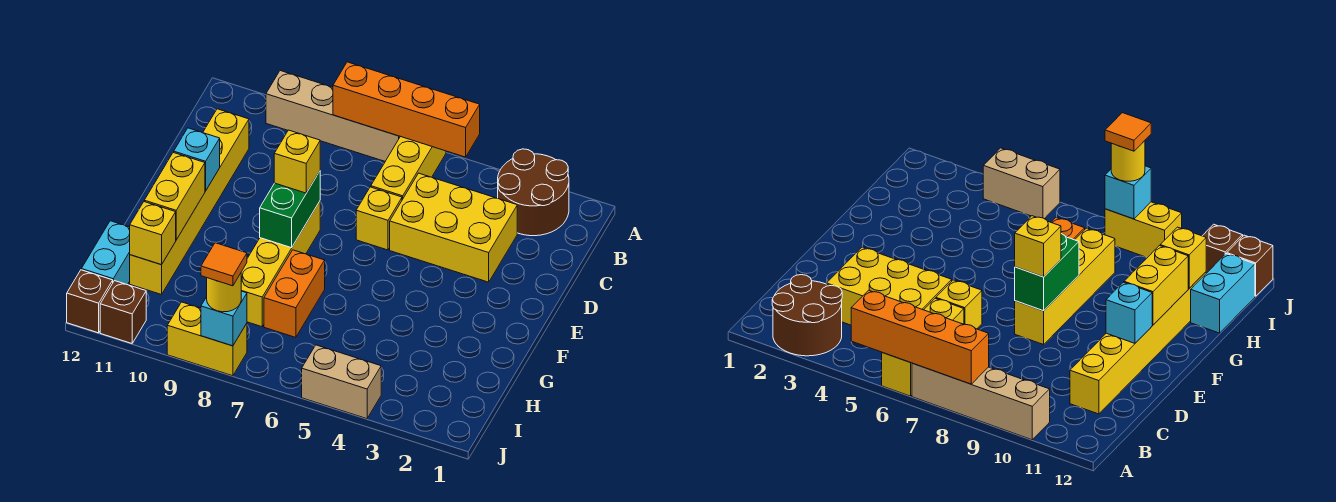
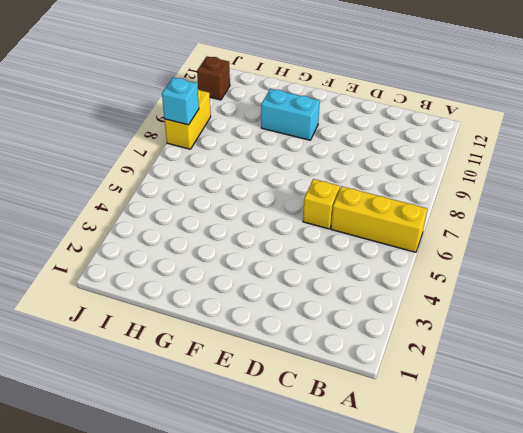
cyan brick F10:G10 level 1 -> cyan brick H12:I12 level 1
none -> brown round brick A2:B3 level 1
none -> tan brick A7:A10 level 1
none -> yellow brick C3:D5 level 1

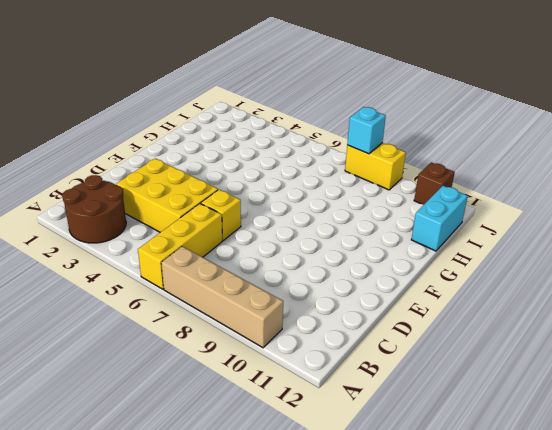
none -> yellow brick C11:H11 level 1
none -> yellow brick E8:H8 level 1
none -> orange brick G7:H7 level 1

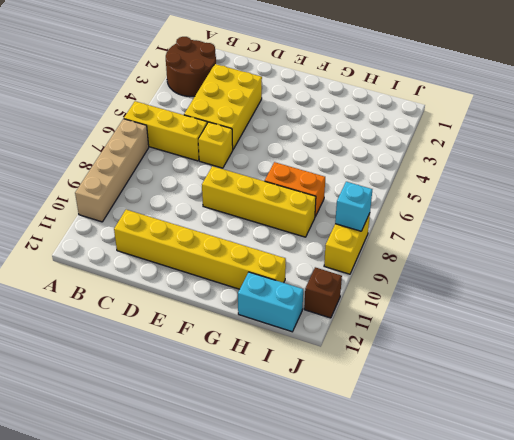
none -> tan brick J4:J5 level 1
none -> brown brick J12 level 1
none -> orange brick A5:A8 level 2

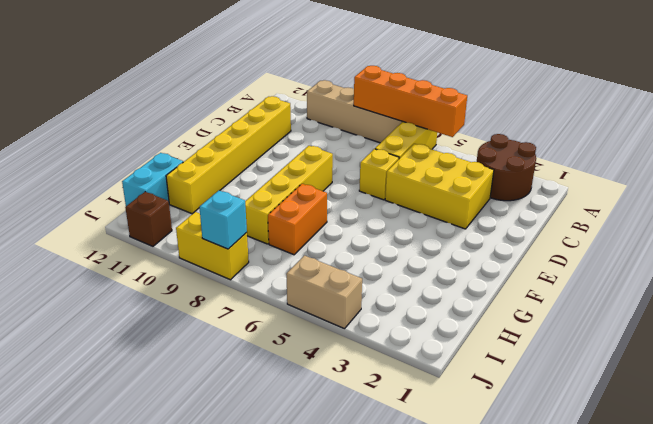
none -> brown brick J12 level 1
none -> green brick E8:F8 level 2
none -> cyan brick E11 level 2

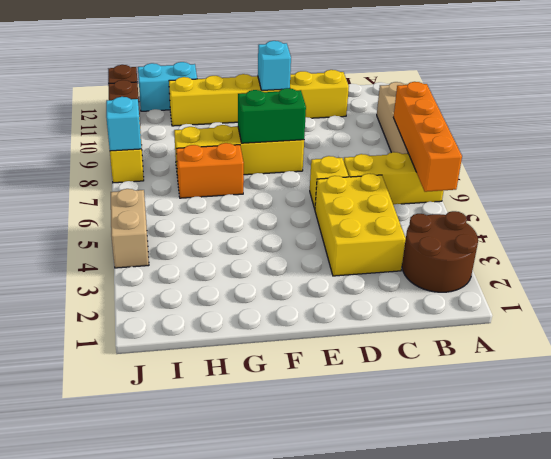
none -> yellow brick F11:G11 level 2
none -> yellow brick H11 level 2
none -> yellow brick E8 level 3

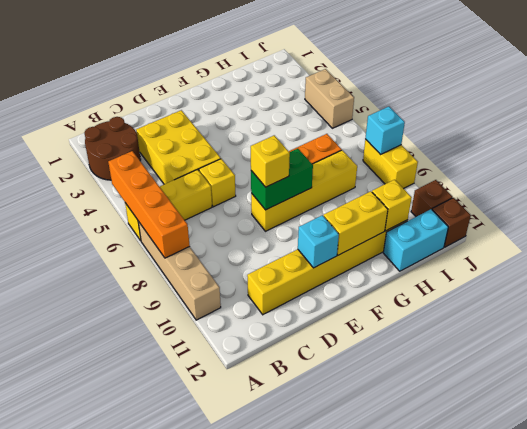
none -> yellow round brick J8 level 3
none -> orange tile J8 level 4

